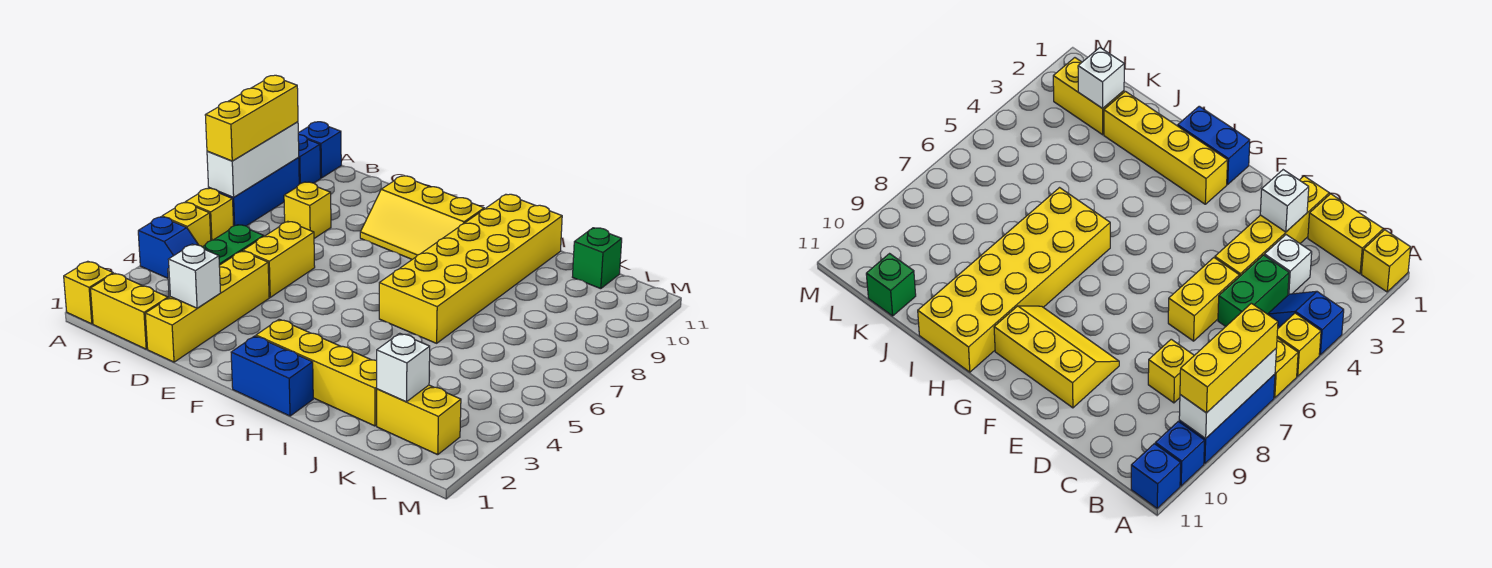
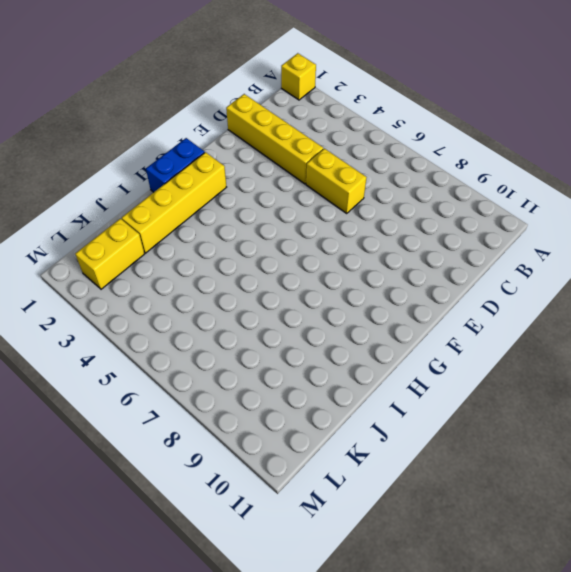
none -> blue slope A4:B4 level 1 top A
none -> yellow brick A5 level 1
none -> yellow brick A6 level 1

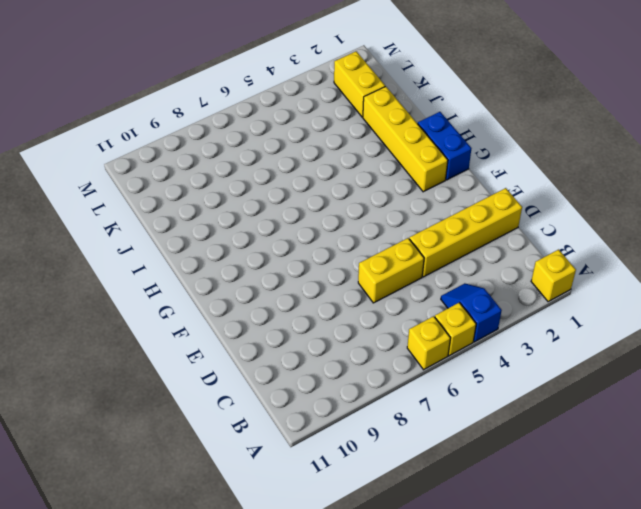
none -> blue brick A7:A9 level 1
none -> blue brick A10 level 1
none -> blue brick A11 level 1

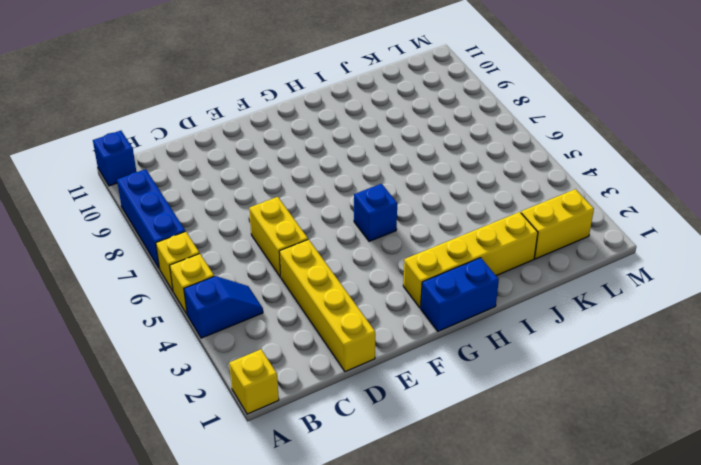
blue brick G5 level 1 -> blue brick A10 level 1
none -> yellow brick B1:C1 level 1
none -> white brick C3 level 1
none -> green brick C4:C5 level 1

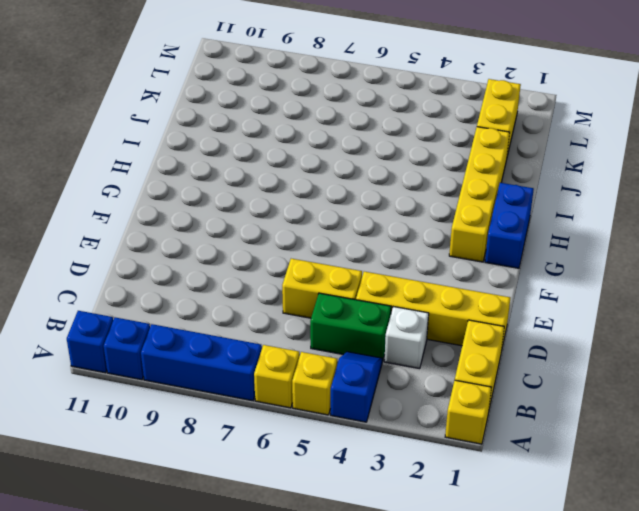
none -> yellow brick C8 level 1
none -> yellow slope E9:G10 level 1 top 10
none -> yellow brick H6:I11 level 1

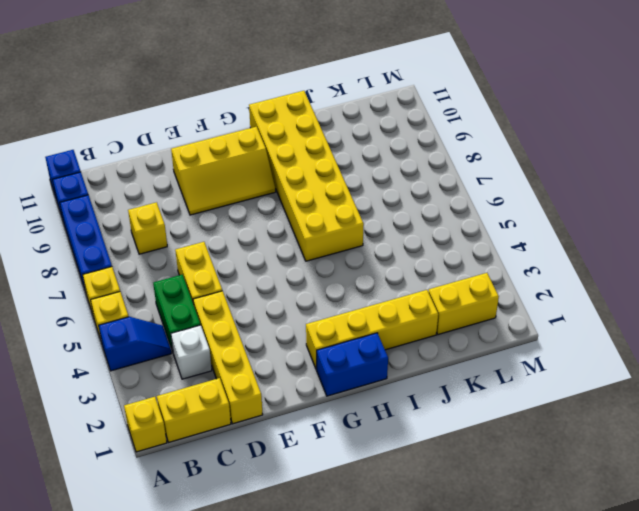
none -> green brick K11 level 1
none -> white brick A7:A9 level 2
none -> white brick D2 level 2

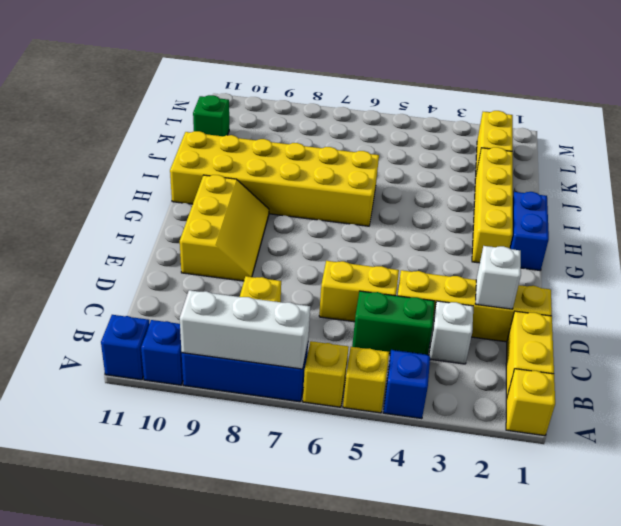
none -> white brick K2 level 2
none -> yellow brick A7:A9 level 3

